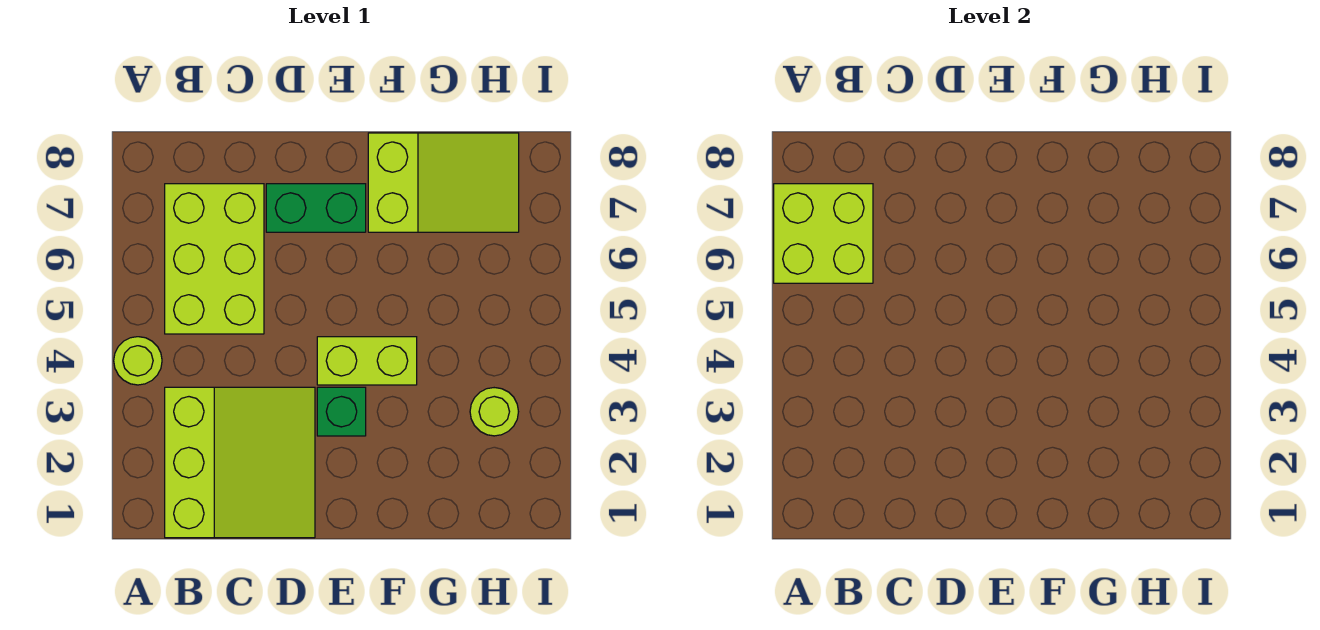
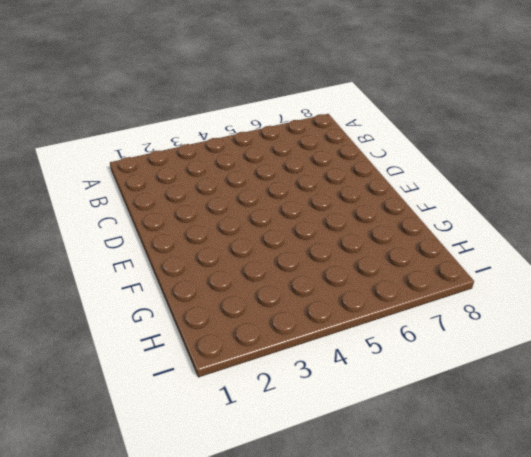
none -> lime round brick A4 level 1
none -> lime slope B1:D3 level 1 top B

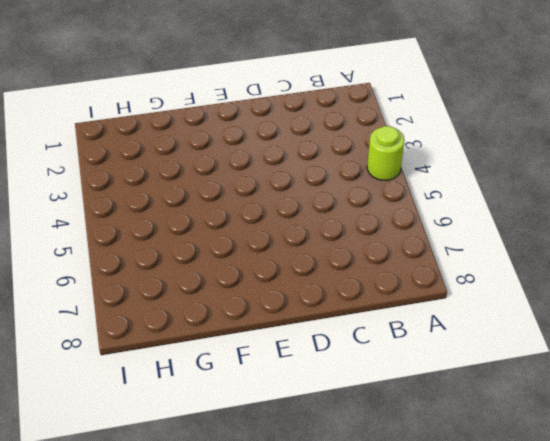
none -> lime slope B1:D3 level 1 top B
none -> lime brick B5:C7 level 1

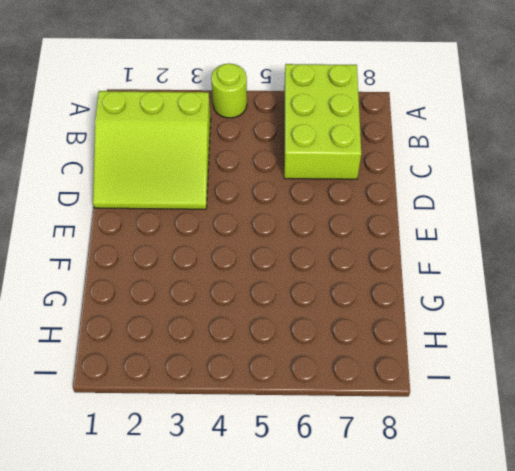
lime brick A6:C7 level 1 -> lime brick B5:C7 level 1
none -> green brick D7:E7 level 1
none -> green brick E3 level 1

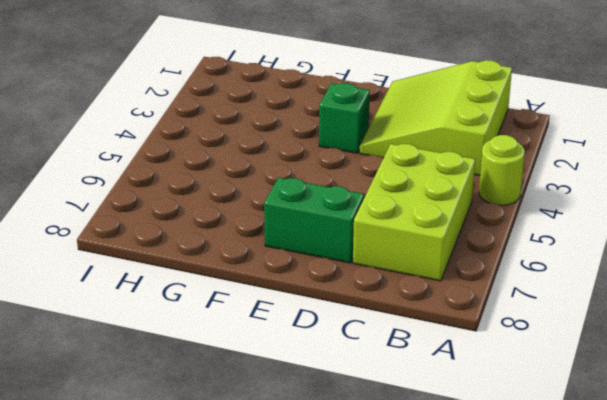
none -> lime brick E4:F4 level 1
none -> lime slope F7:H8 level 1 top F

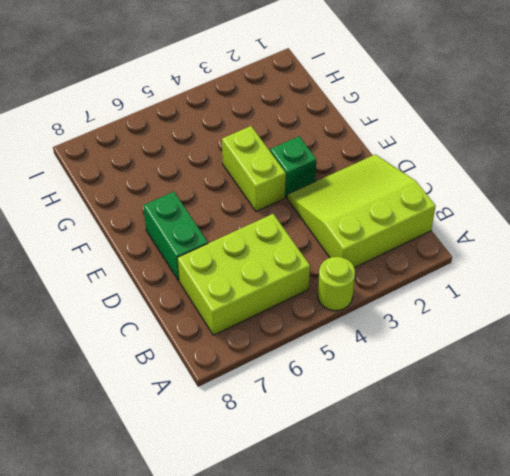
none -> lime slope F7:H8 level 1 top F
none -> lime round brick H3 level 1

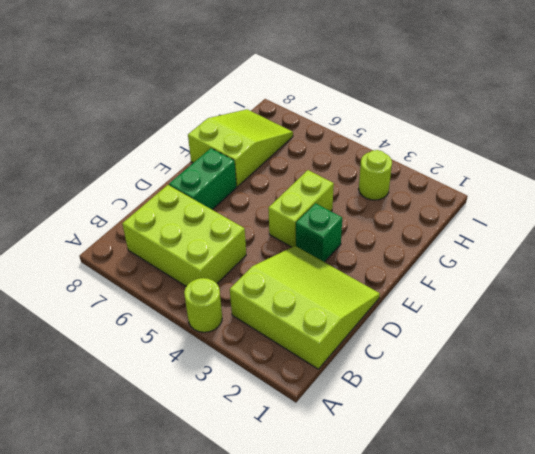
none -> lime brick A6:B7 level 2

